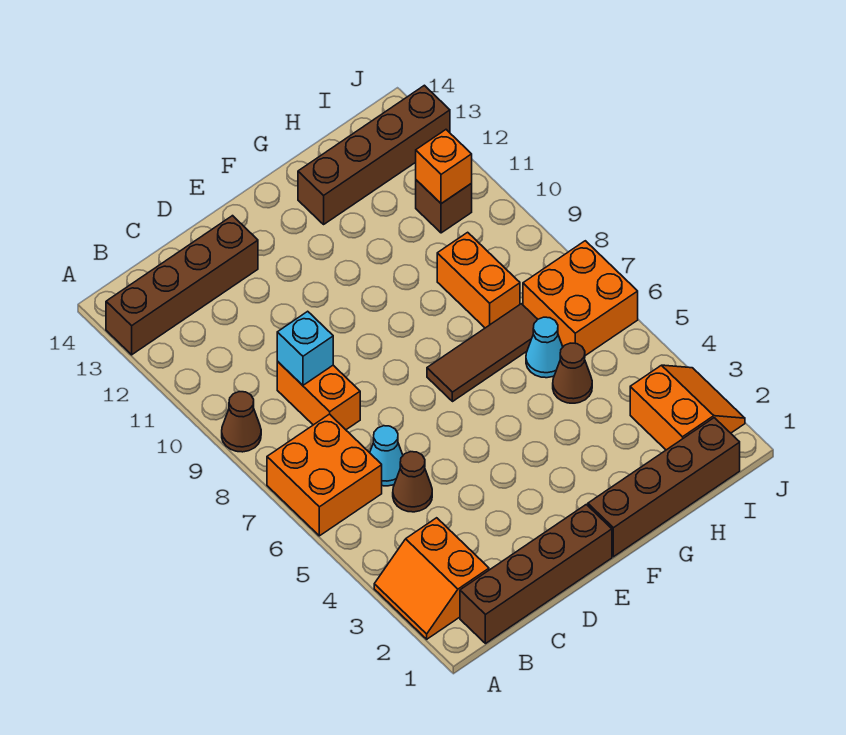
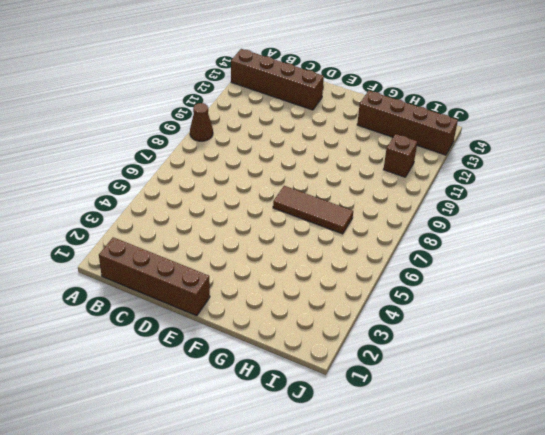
none -> orange slope A2:B3 level 1 top B
none -> orange brick A6:B7 level 1
none -> brown cone C5 level 1

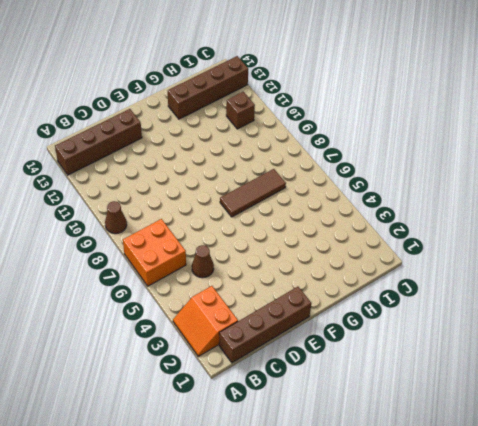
none -> cyan cone C6 level 1
none -> orange brick C8:C9 level 1
none -> brown brick F1:I1 level 1

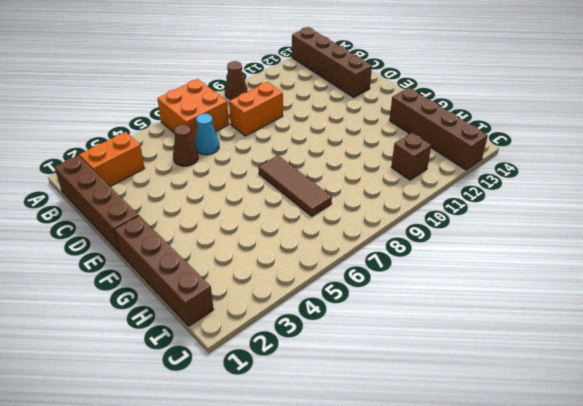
none -> brown cone H5 level 1
none -> cyan cone H6 level 1
none -> orange brick H8:H9 level 1

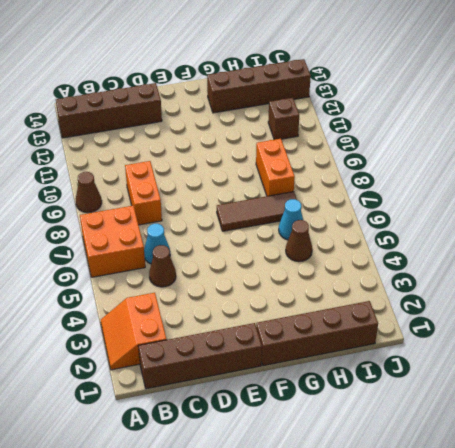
none -> orange slope I2:J3 level 1 top I
none -> orange brick I6:J7 level 1
none -> cyan brick C9 level 2

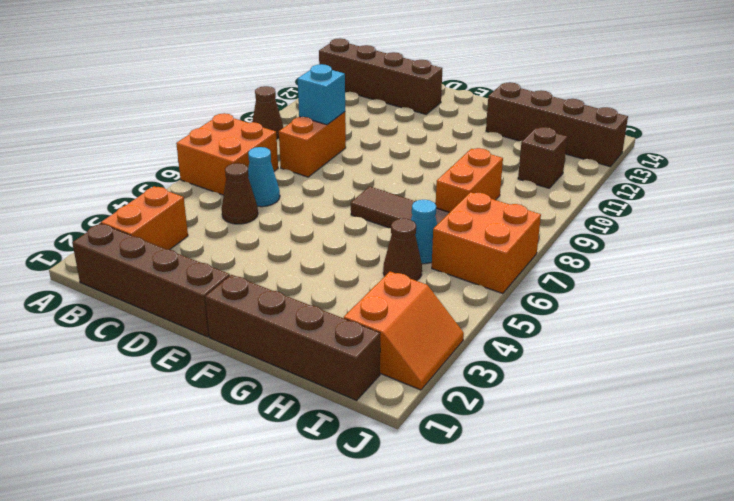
none -> orange brick I11 level 2

